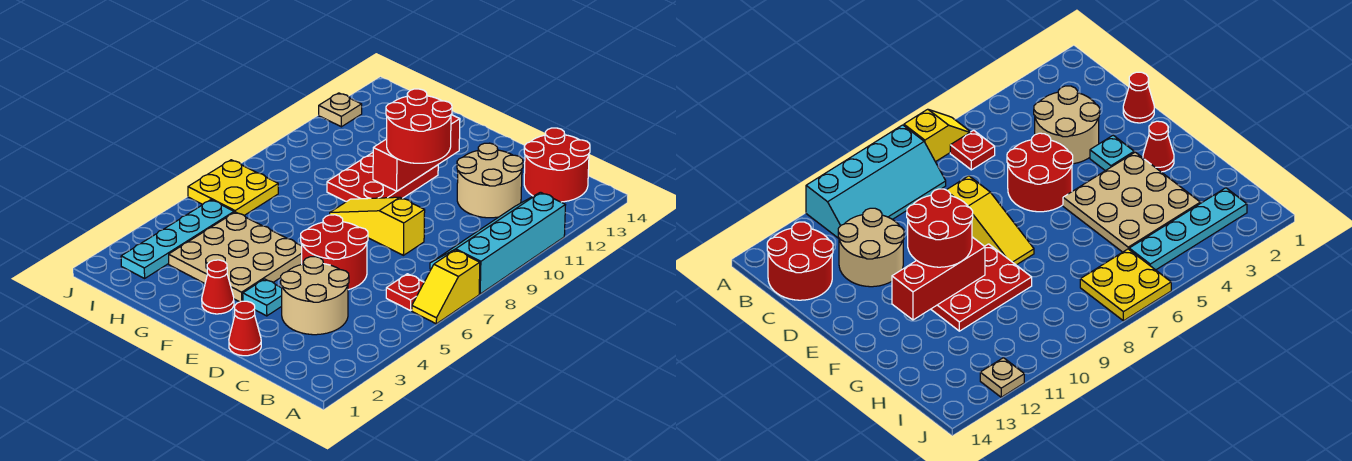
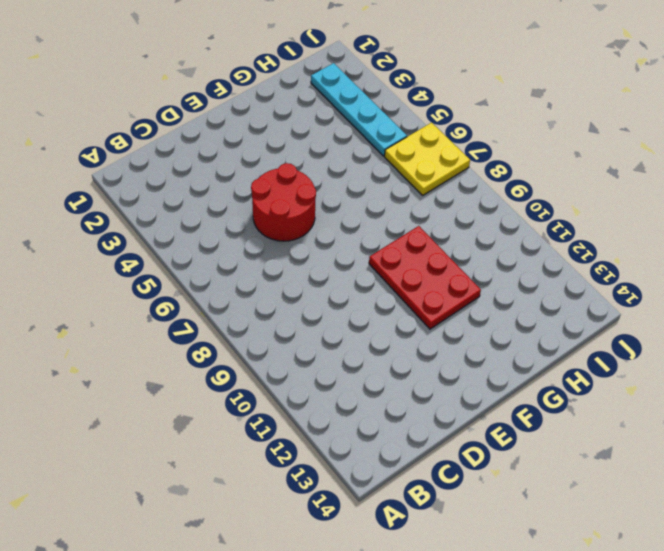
none -> yellow slope A6:A7 level 1 top 7
none -> cyan slope A8:B11 level 1 top A
none -> red plate B6 level 1

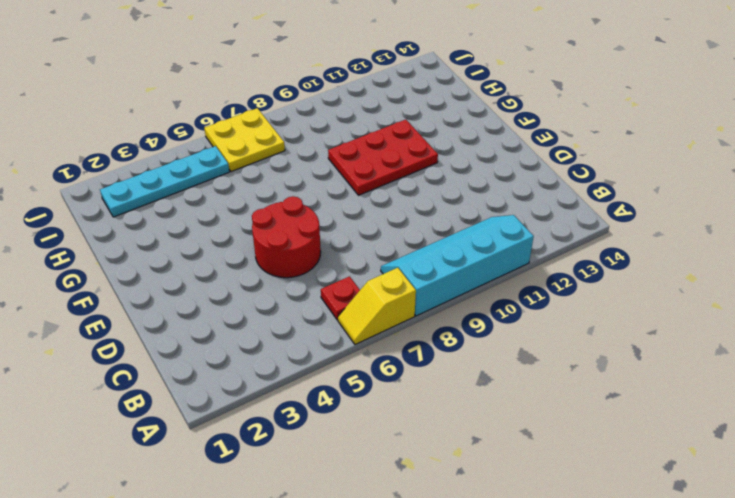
none -> red round brick B13:C14 level 1
none -> tan round brick C3:D4 level 1
none -> tan round brick C11:D12 level 1

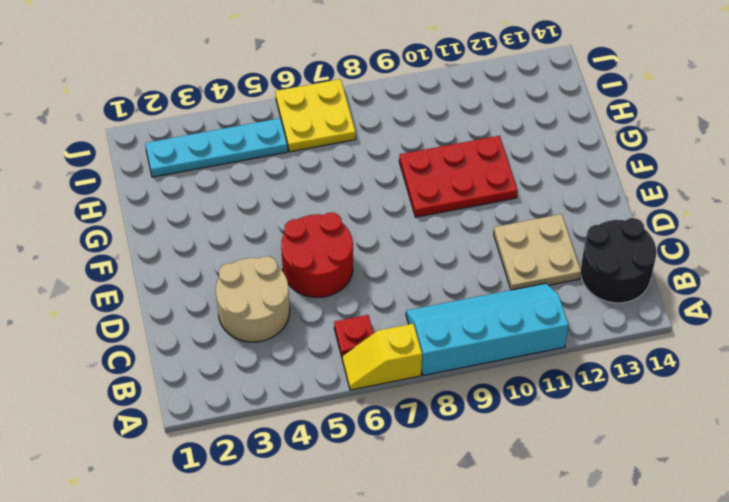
black round brick B13:C14 level 1 -> red round brick B13:C14 level 1
tan plate C11:D12 level 1 -> tan round brick C11:D12 level 1
none -> red cone D1 level 1
none -> yellow slope D8:F8 level 1 top D
none -> cyan plate E3 level 1

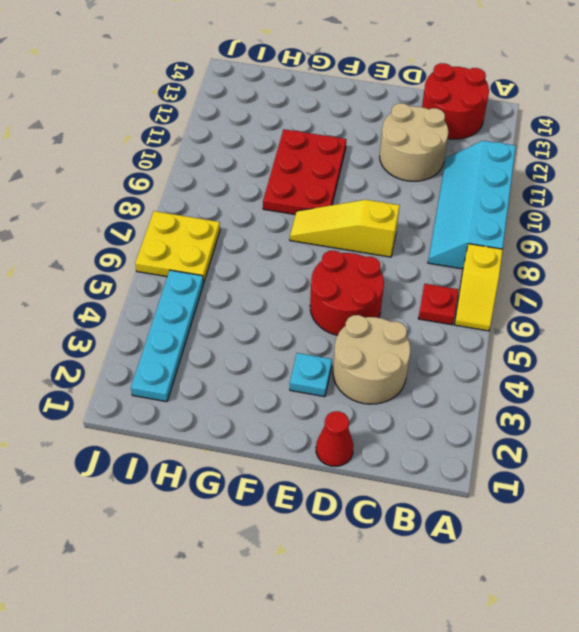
none -> red cone F2 level 1
none -> tan plate F3:H5 level 1
none -> tan plate J12 level 1

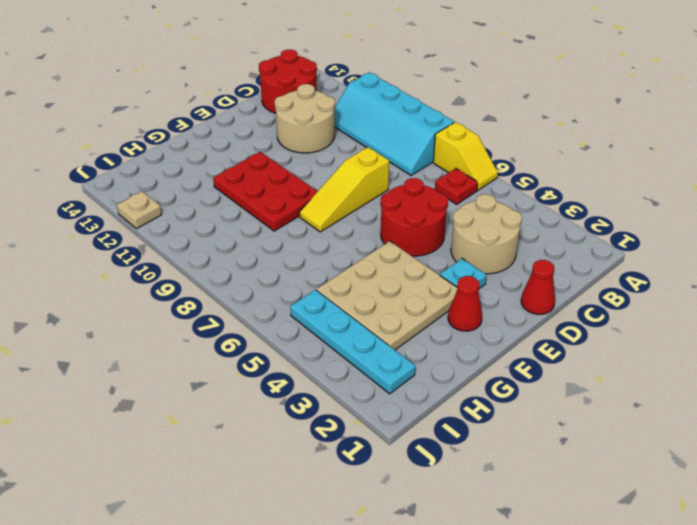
none -> yellow plate I6:J7 level 1
none -> red brick F10:F12 level 2
none -> red round brick E10:F11 level 3

